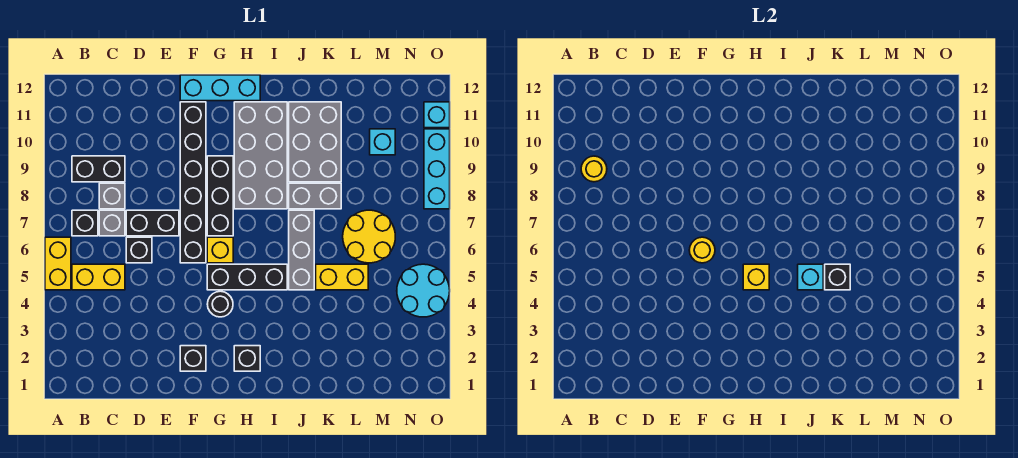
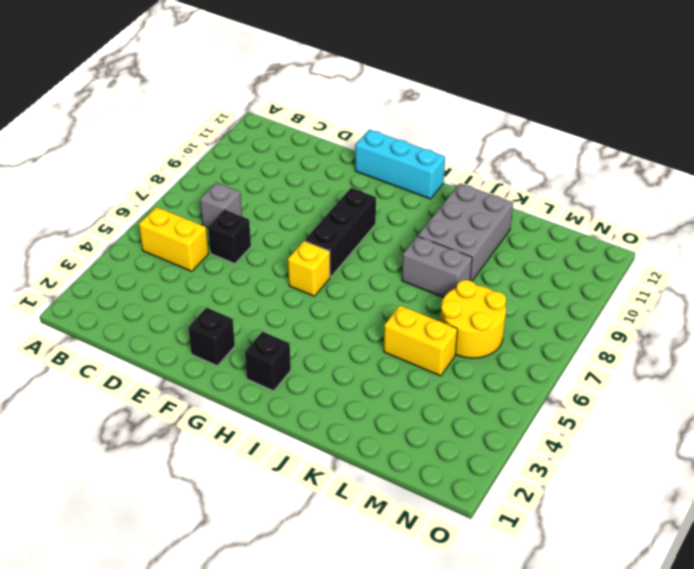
none -> yellow brick A5:A6 level 1
none -> black brick B7 level 1
none -> black brick B9:C9 level 1
none -> grey brick C8 level 1

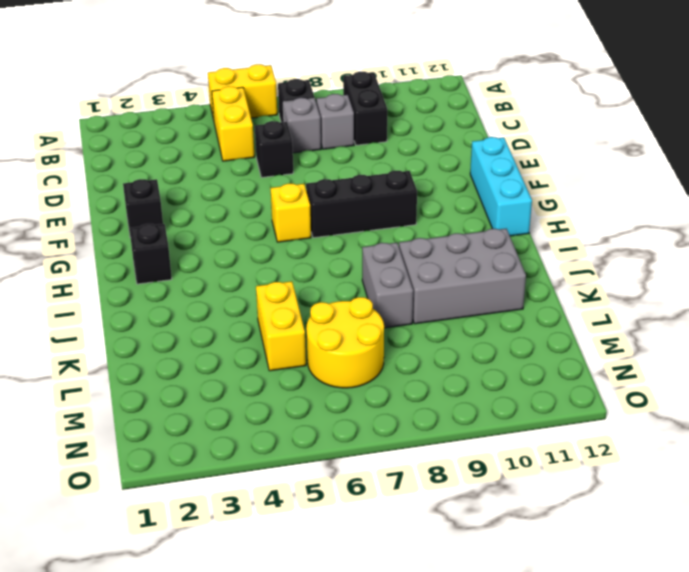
none -> black brick D7:E7 level 1
none -> black brick F6:F11 level 1
none -> black round brick G4 level 1
none -> black brick G5:I5 level 1

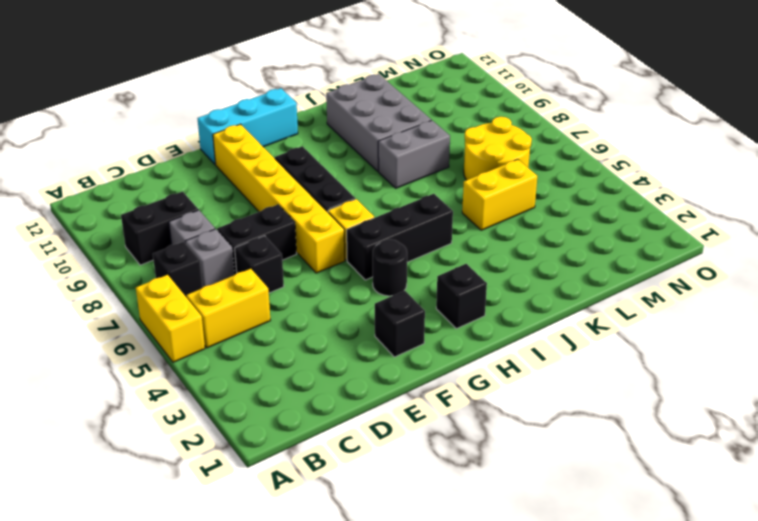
yellow brick F6:F11 level 1 -> black brick F6:F11 level 1
none -> grey brick H8:I11 level 1
none -> grey brick J5:J7 level 1
none -> cyan brick M10 level 1
none -> cyan round brick N4:O5 level 1

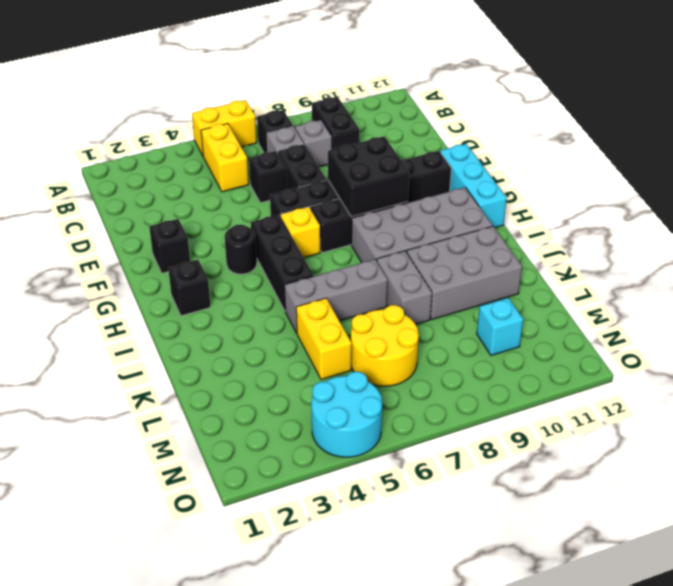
black brick F8:G9 level 2 -> none
none -> cyan brick O8:O10 level 1
none -> cyan brick O11 level 1
none -> yellow round brick B9 level 2
none -> yellow round brick F6 level 2

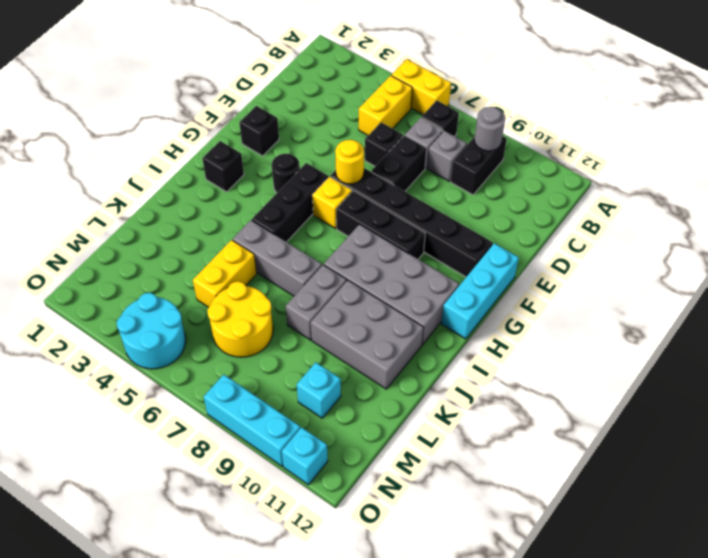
grey round brick B9 level 2 -> yellow round brick B9 level 2
none -> yellow brick H5 level 2
none -> cyan brick J5 level 2
none -> black brick K5 level 2

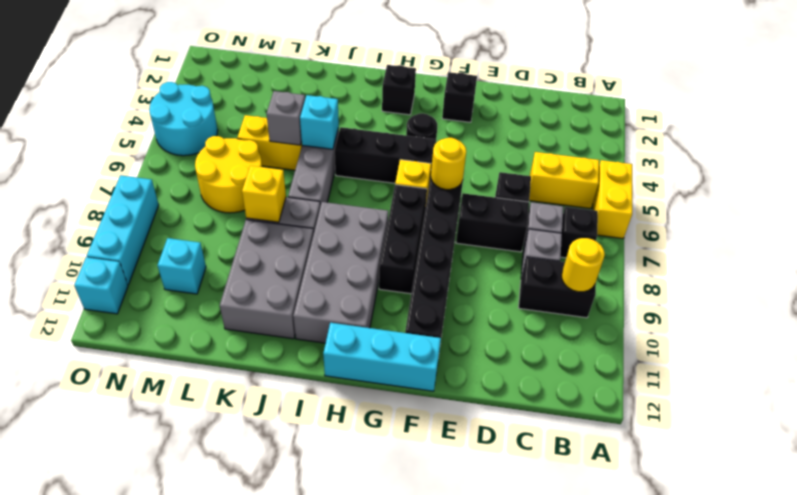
grey brick K5 level 2 -> black brick K5 level 2
yellow brick K8 level 2 -> yellow brick H5 level 2

